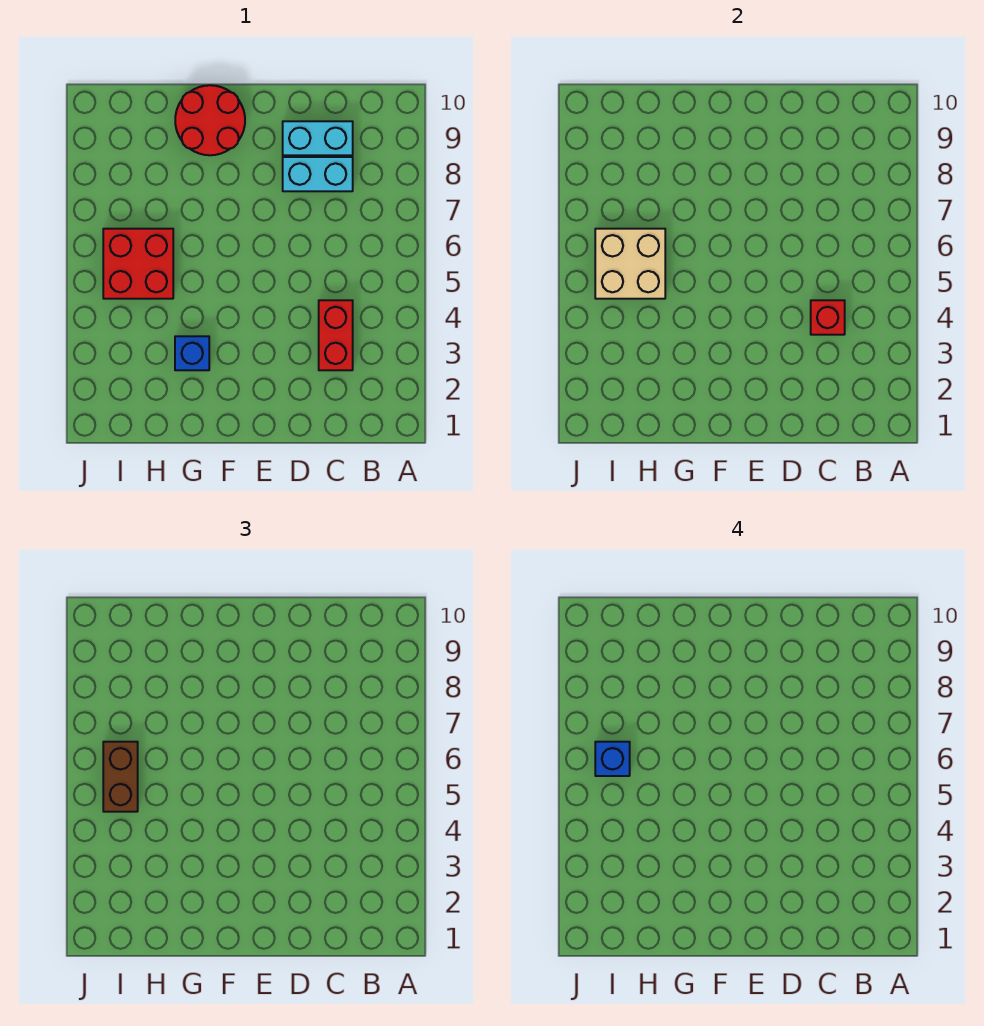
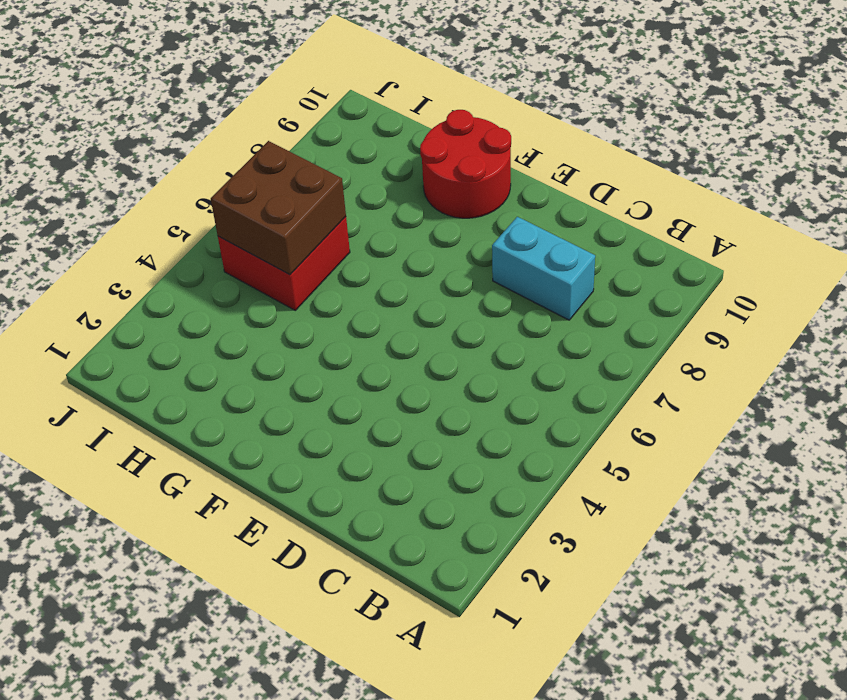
brown brick H5:I6 level 2 -> tan brick H5:I6 level 2
none -> red brick C3:C4 level 1
none -> cyan brick C9:D9 level 1

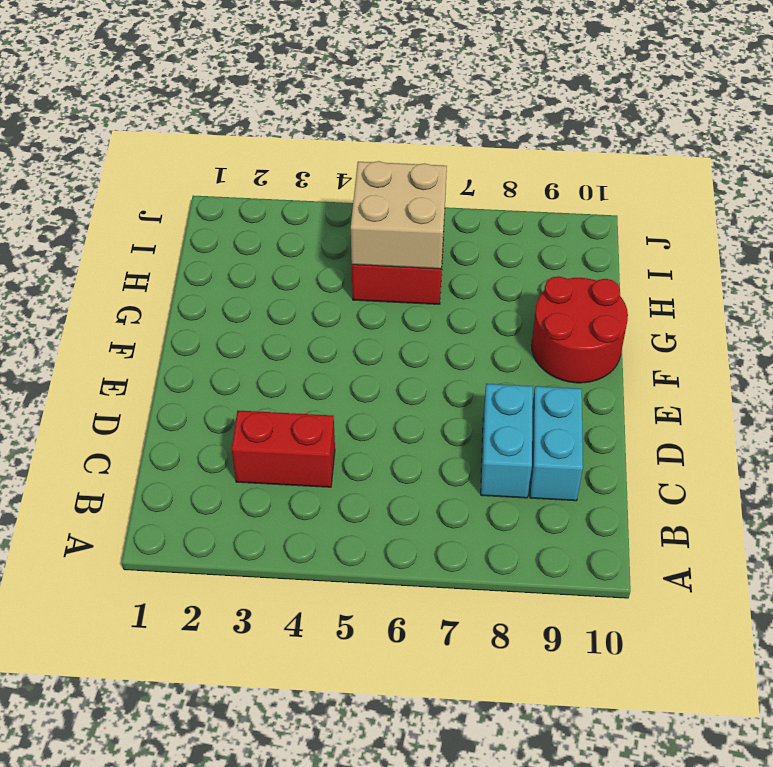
none -> blue brick G3 level 1
none -> red brick C4 level 2

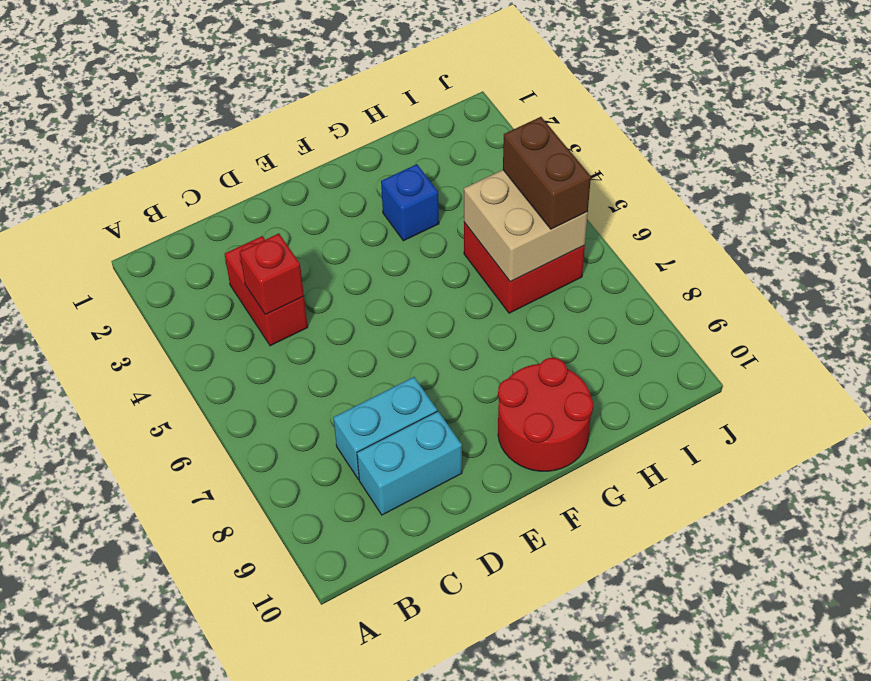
none -> blue brick I6 level 4

